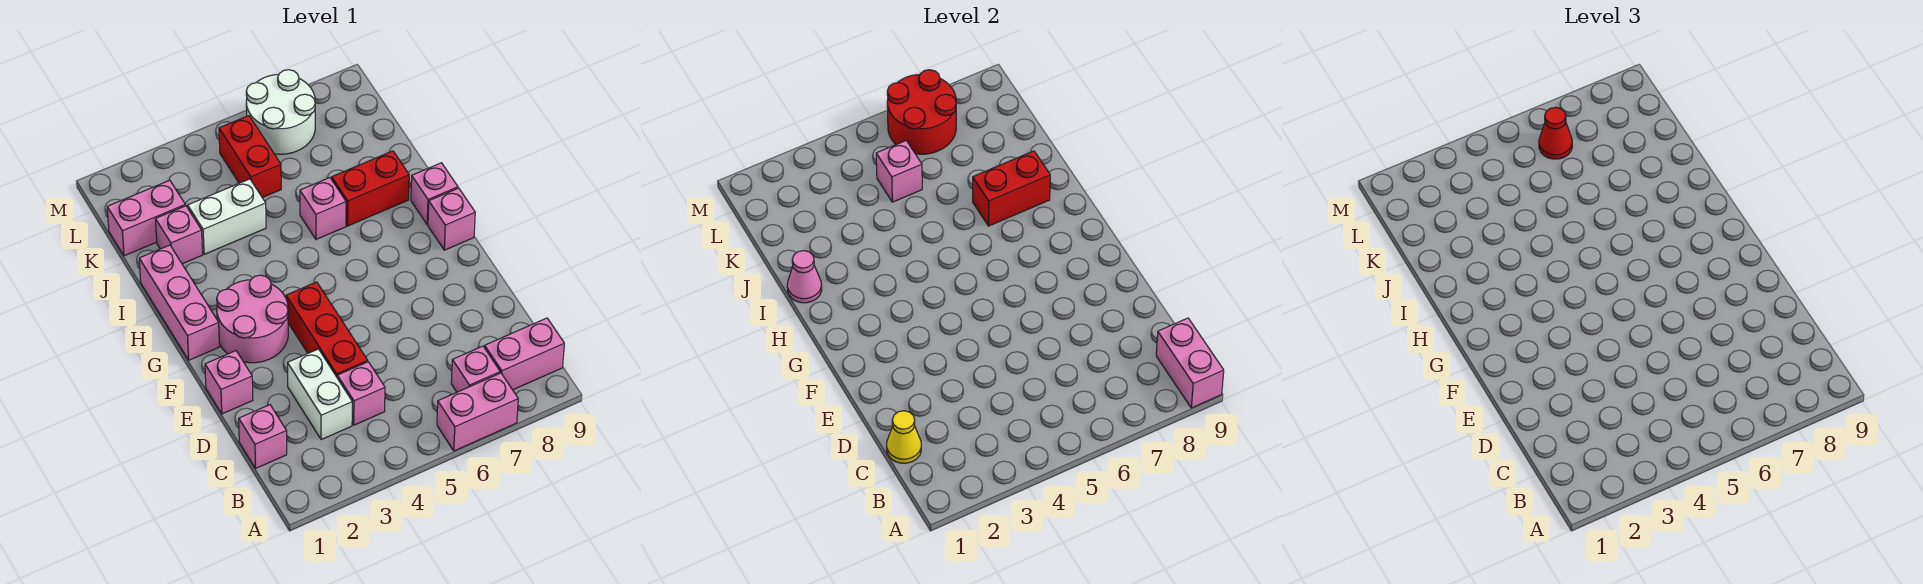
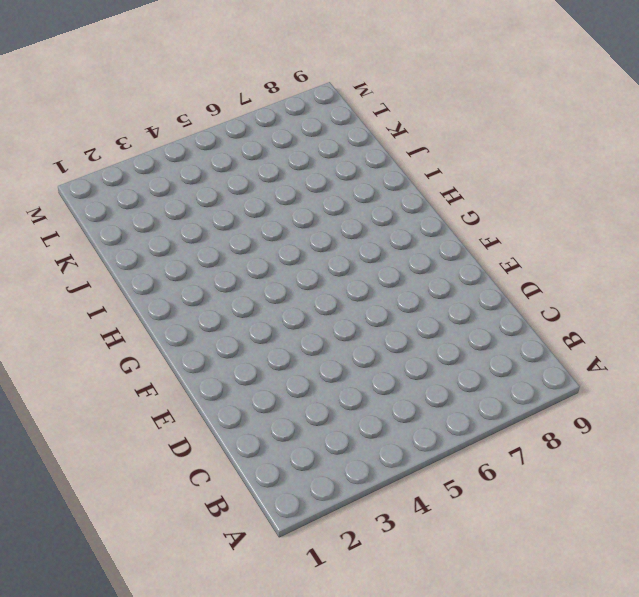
none -> pink brick A6:A7 level 1
none -> pink brick B7 level 1
none -> pink brick B8:B9 level 1

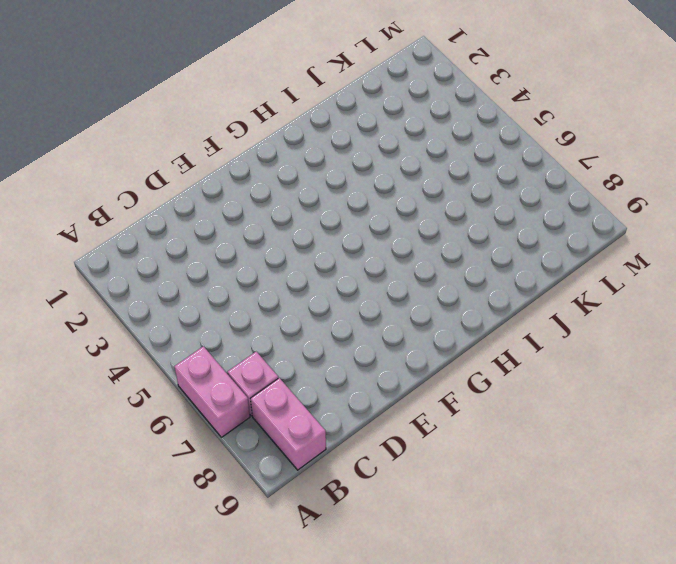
none -> pink brick C1 level 1
none -> white brick C3:D3 level 1
none -> pink brick C4 level 1

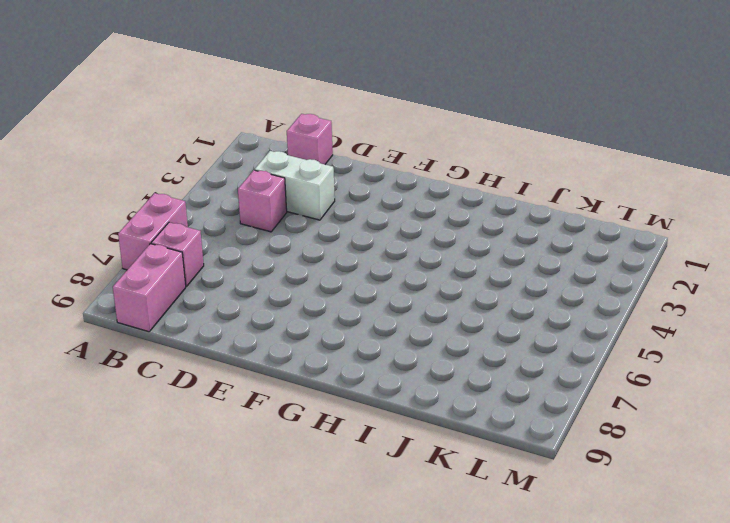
none -> red brick D4:F4 level 1
none -> pink brick E1 level 1
none -> pink round brick F2:G3 level 1

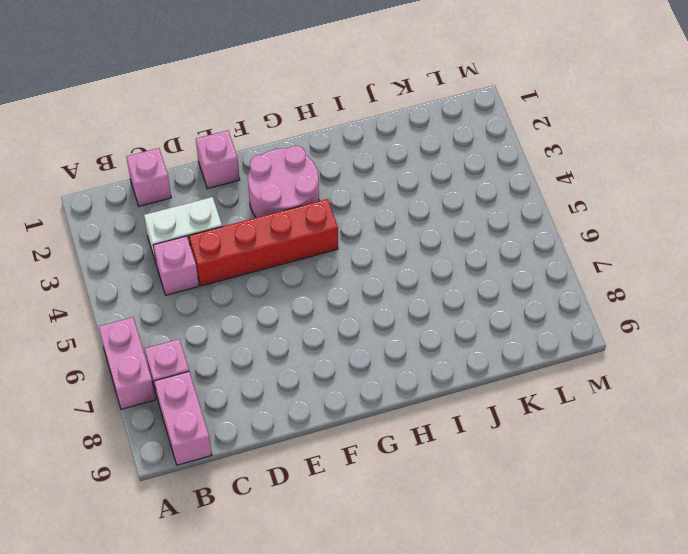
red brick D4:G4 level 1 -> red brick D4:F4 level 1
none -> pink brick G1:I1 level 1
none -> pink brick G9 level 1
none -> pink brick H9 level 1

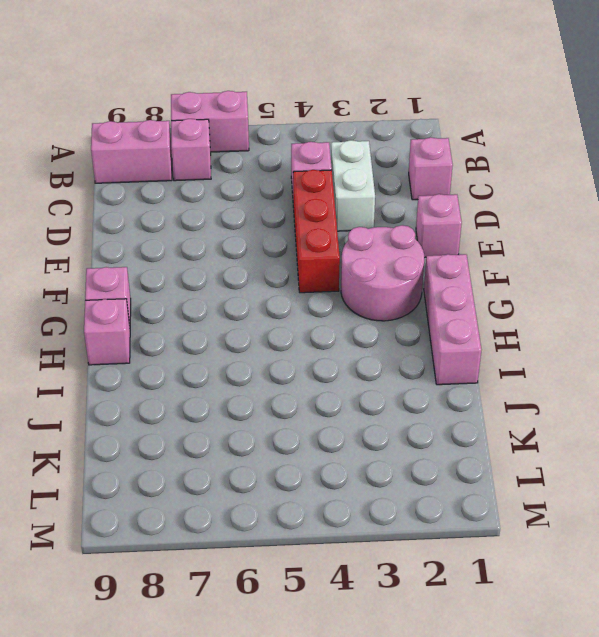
none -> pink brick I6 level 1
none -> red brick I7:I8 level 1
none -> pink brick J2 level 1

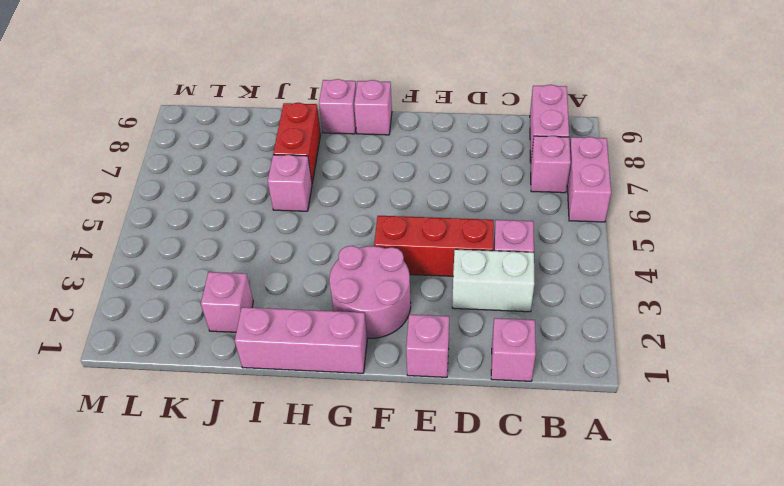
none -> white brick J3:J4 level 1
none -> pink brick K1:K2 level 1
none -> red brick K5:L5 level 1

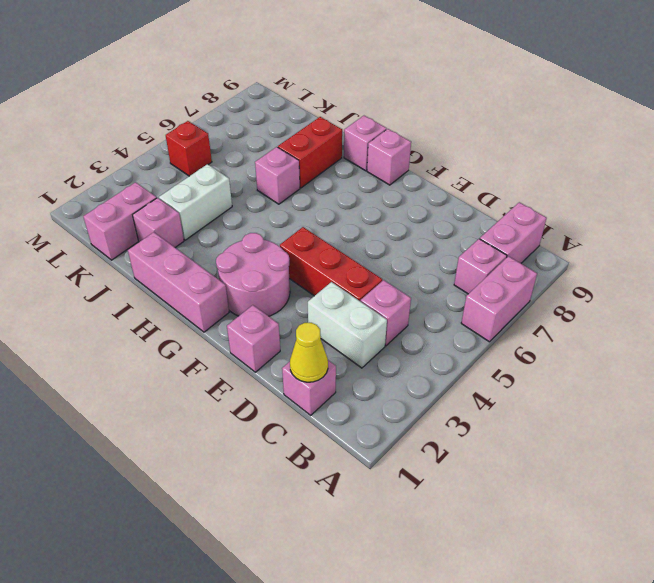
red brick L5 level 1 -> red brick K5:L5 level 1
none -> white round brick L6:M7 level 1
none -> pink brick A9:B9 level 2
none -> pink cone I1 level 2

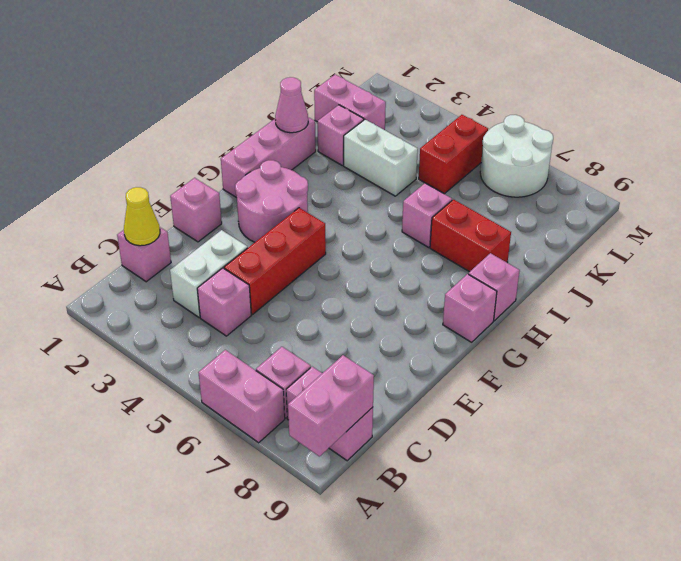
none -> red brick I7:I8 level 2
none -> pink brick K5 level 2
none -> red round brick L6:M7 level 2

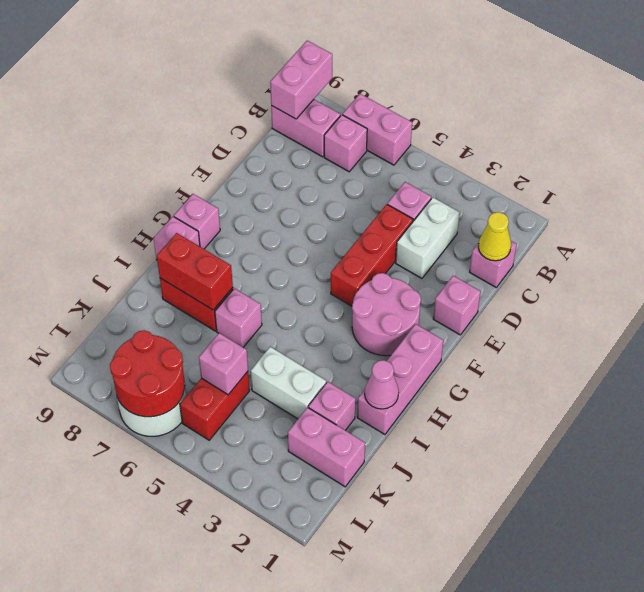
none -> red cone L6 level 3

